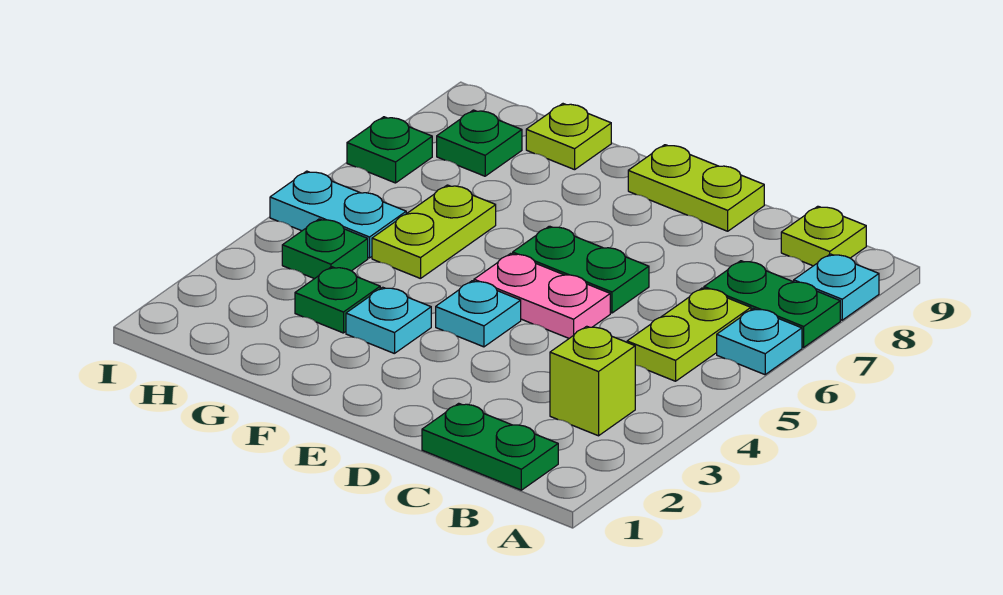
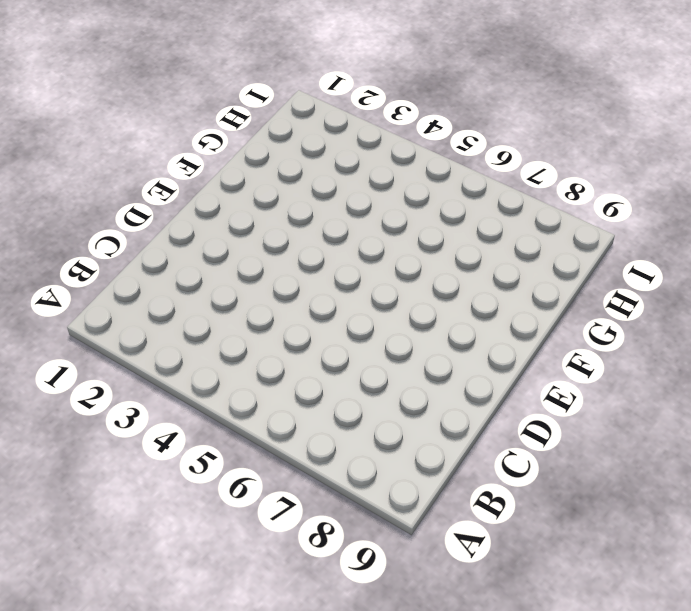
none -> cyan plate A6 level 1
none -> green plate A7:B7 level 1
none -> cyan plate A8 level 1

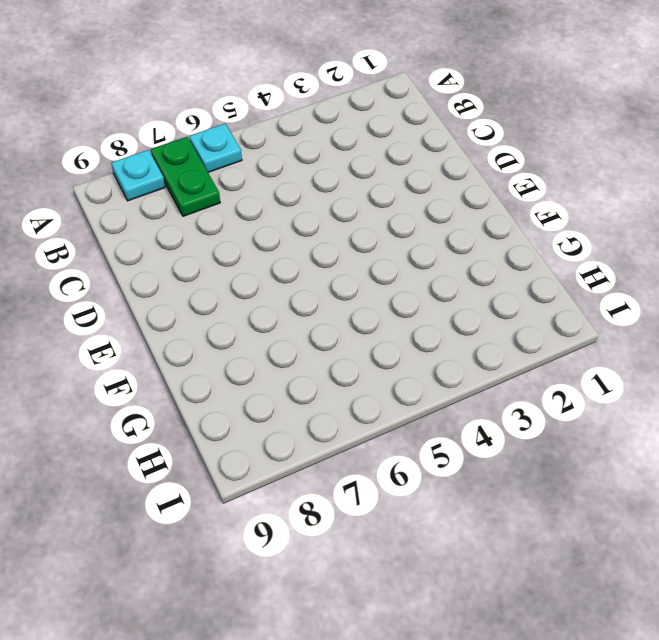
none -> green plate B1:C1 level 1
none -> lime brick B3 level 1
none -> lime plate B5:B6 level 1

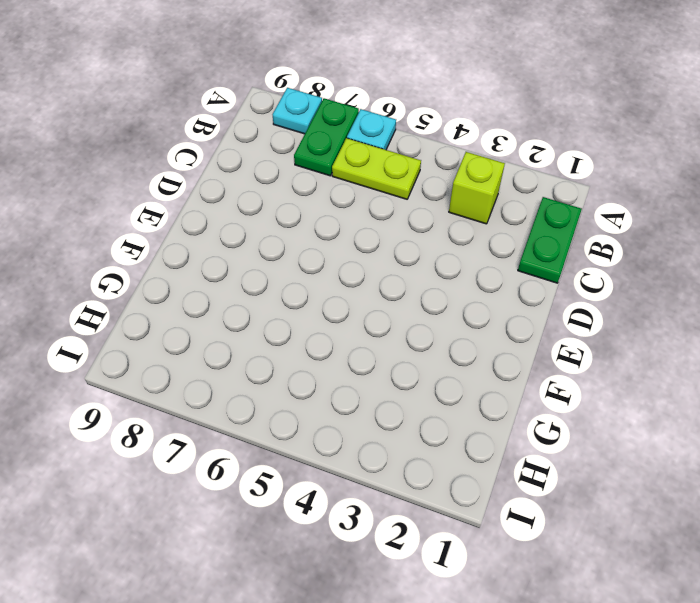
none -> lime plate B9 level 1
none -> pink plate D5:E5 level 1
none -> green plate D6:E6 level 1

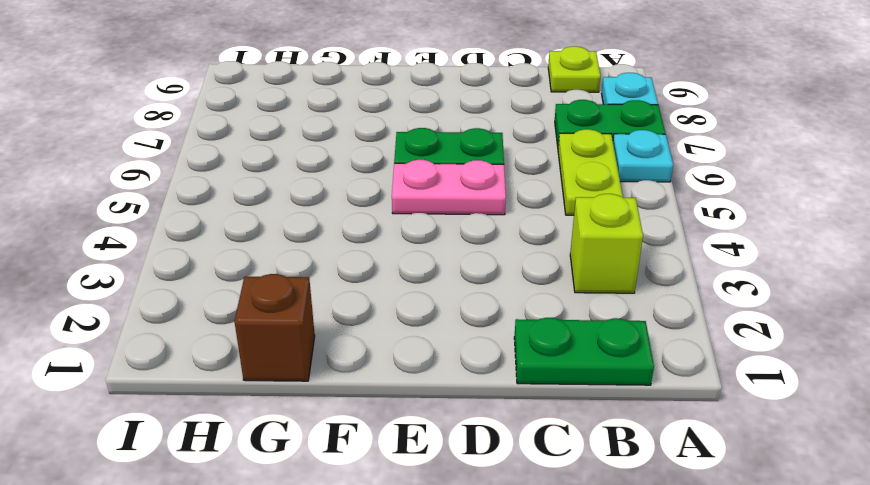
brown brick G1 level 1 -> none
none -> lime plate D9:E9 level 1
none -> cyan plate E4 level 1
none -> cyan plate F3 level 1

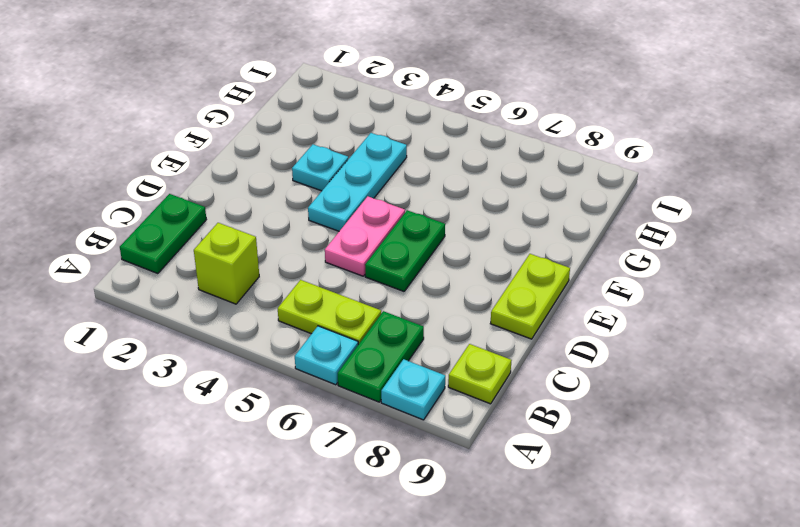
cyan plate E4:G4 level 1 -> cyan plate E4 level 1
none -> green plate G3 level 1
none -> lime plate G5:G6 level 1
none -> lime plate G9 level 1

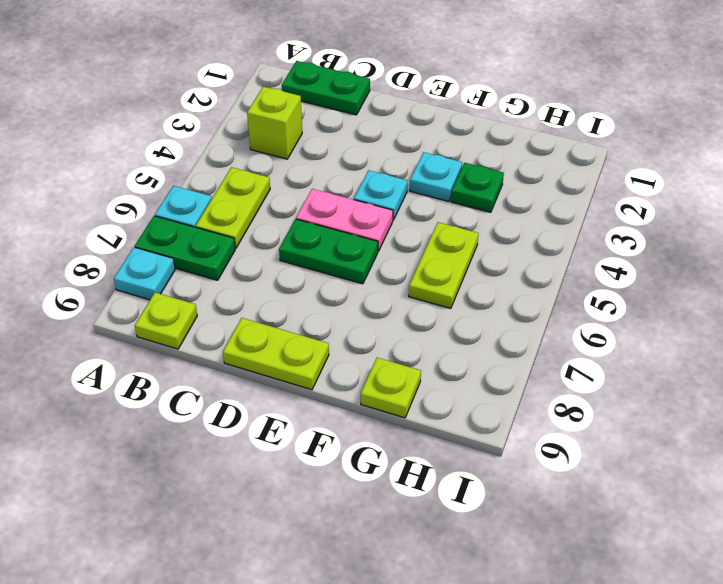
none -> green plate H4 level 1
none -> cyan plate H5:I5 level 1
none -> green plate H8 level 1

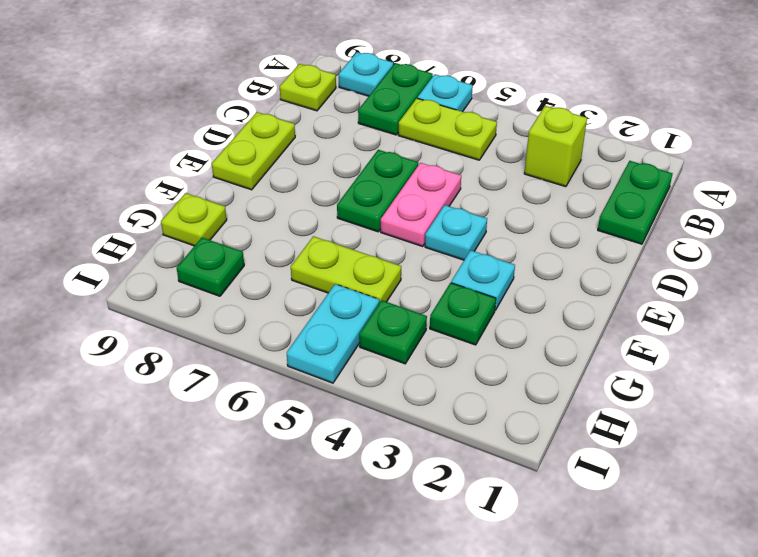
none -> green plate I7 level 1

